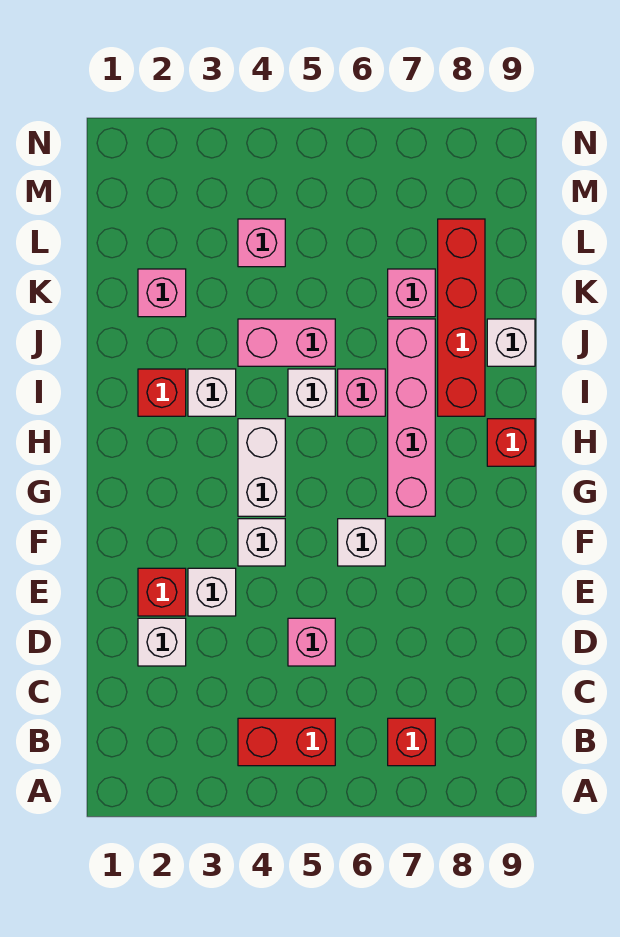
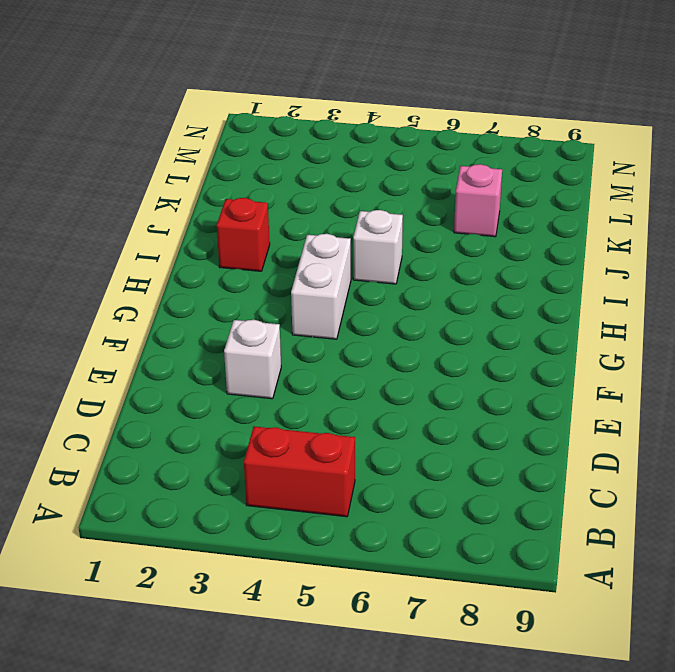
none -> red brick B7 level 1
none -> white brick D2 level 1
none -> pink brick D5 level 1

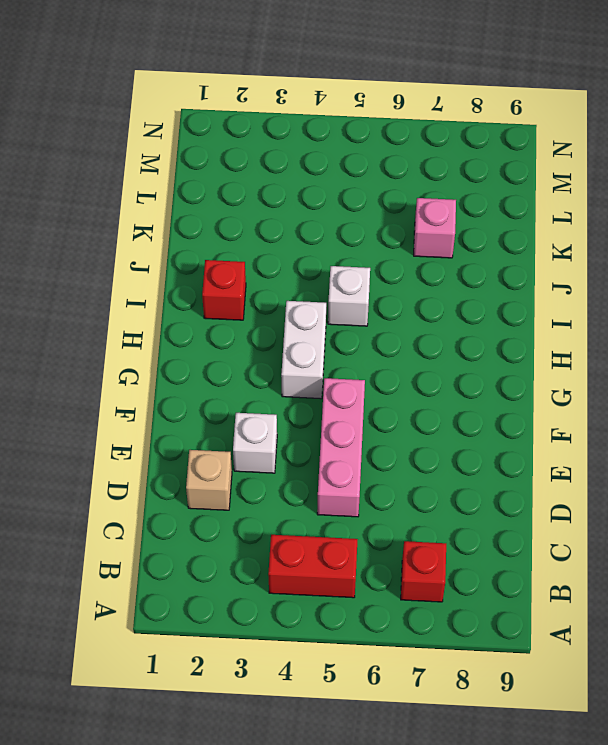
tan brick D2 level 1 -> white brick D2 level 1
pink brick D5:F5 level 1 -> pink brick D5 level 1
none -> red brick E2 level 1
none -> white brick F4 level 1
none -> white brick F6 level 1

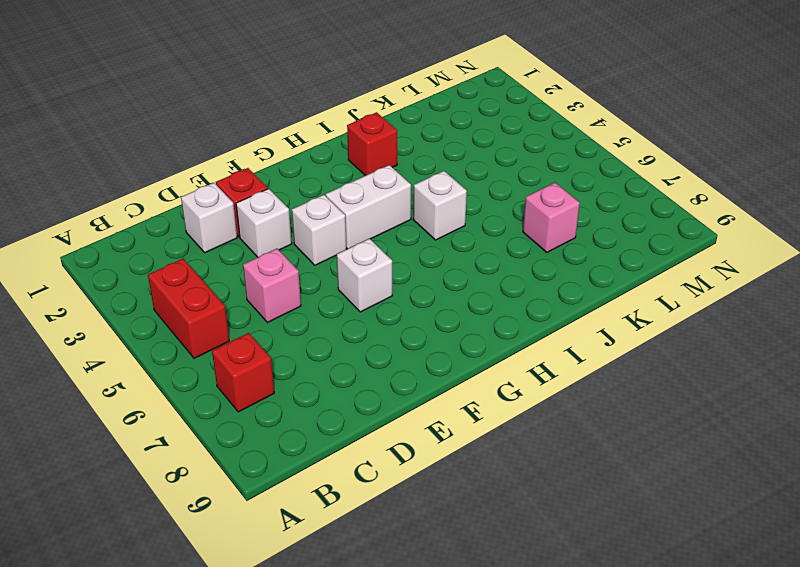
none -> pink brick G7:J7 level 1
none -> red brick H9 level 1
none -> white brick I3 level 1

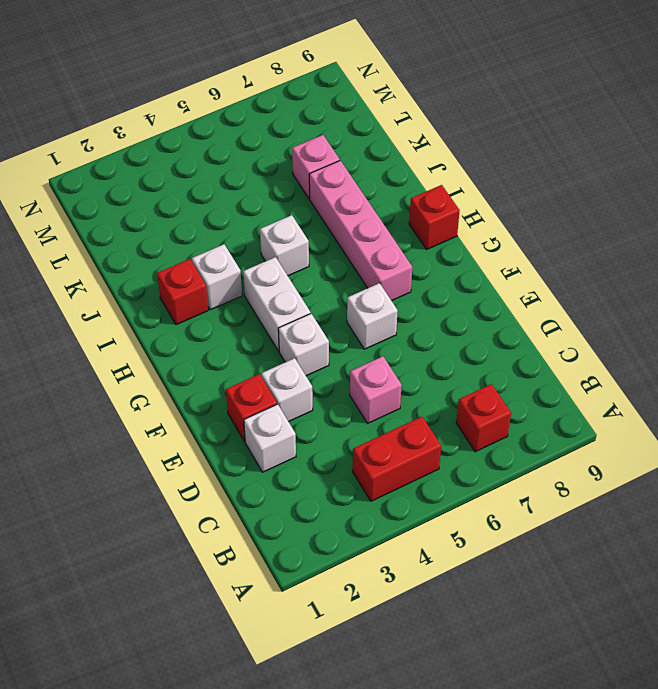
none -> pink brick I6 level 1
none -> red brick I8:L8 level 1
none -> pink brick J4:J5 level 1

